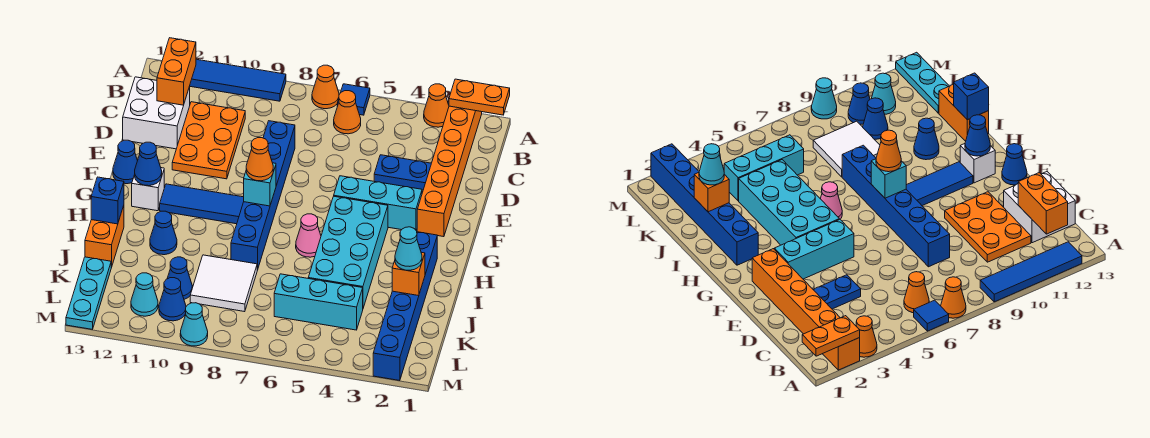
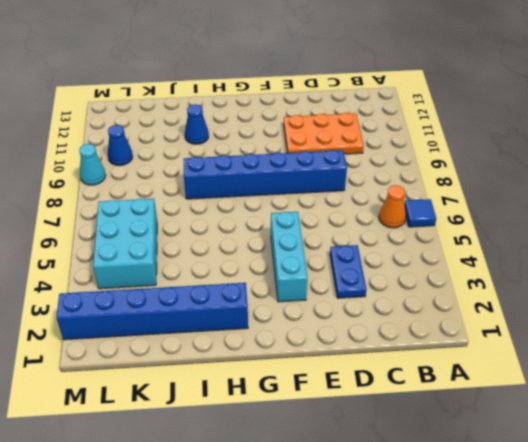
cyan brick K4:L6 level 1 -> cyan brick K4:K6 level 1
none -> orange brick A2:F2 level 1
none -> orange cone A3 level 1
none -> orange cone A7 level 1
none -> blue tile A9:A12 level 1

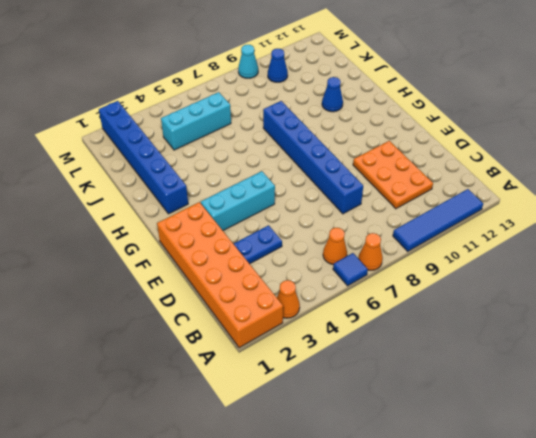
orange brick A1:F2 level 1 -> orange brick A2:F2 level 1
none -> white brick C12:D13 level 1
none -> blue cone F13 level 1
none -> cyan brick G4:J5 level 1
none -> blue tile G9:G11 level 1

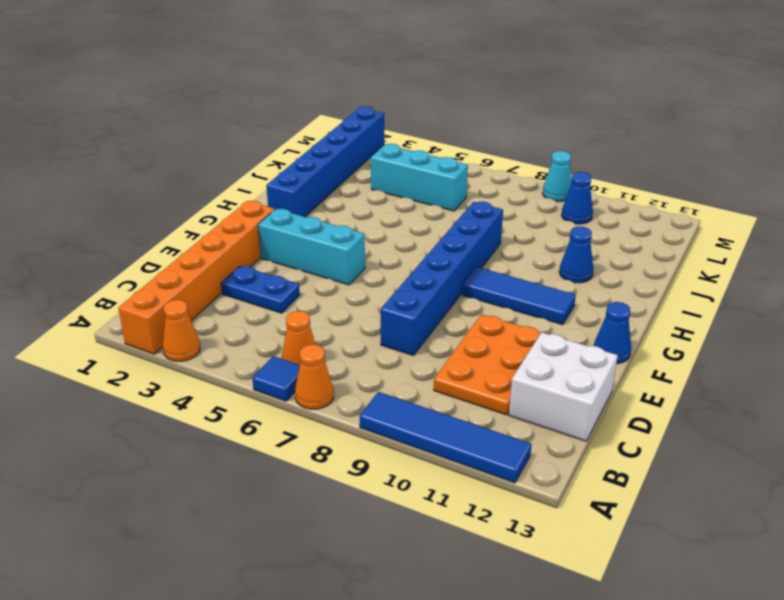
none -> cyan brick G4:J5 level 1
none -> white brick G12 level 1
none -> pink cone H6 level 1
none -> orange brick I13:J13 level 1

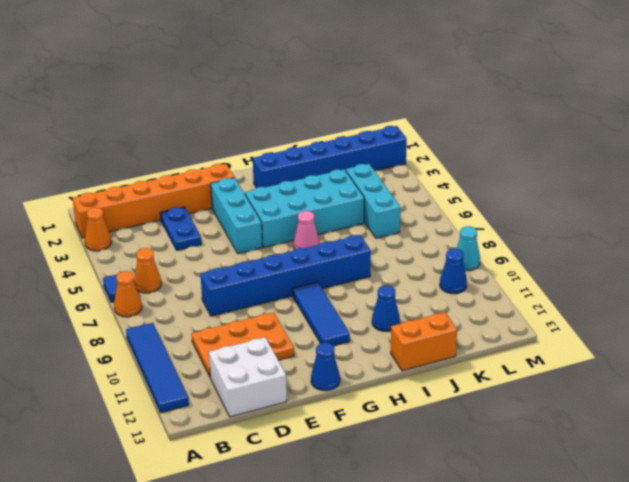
none -> white brick G12 level 1
none -> white tile J8:K9 level 1
none -> blue cone K10 level 1
none -> cyan plate K13:M13 level 1

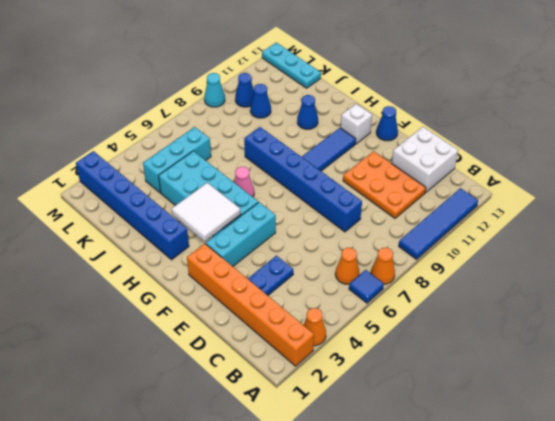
white tile G3:H4 level 2 -> white tile J8:K9 level 1
none -> orange brick I13:J13 level 1
none -> cyan cone L11 level 1
none -> orange plate A1:A2 level 2
none -> orange brick B12:C12 level 2

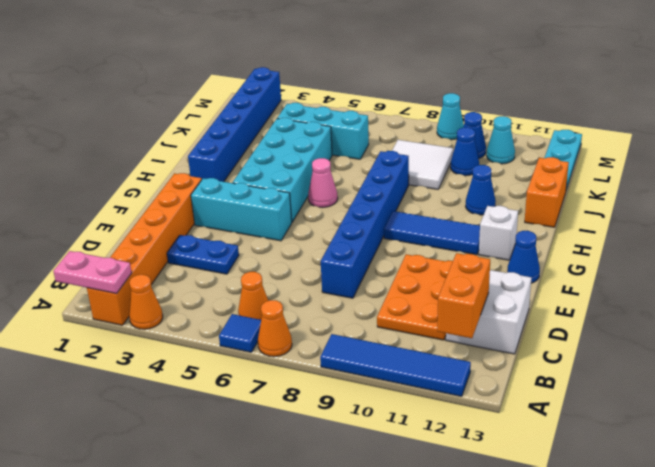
pink plate A1:A2 level 2 -> orange plate A1:A2 level 2
none -> cyan brick G8 level 2
none -> blue cone G12 level 2
none -> blue brick I13 level 2
none -> orange brick J2 level 2

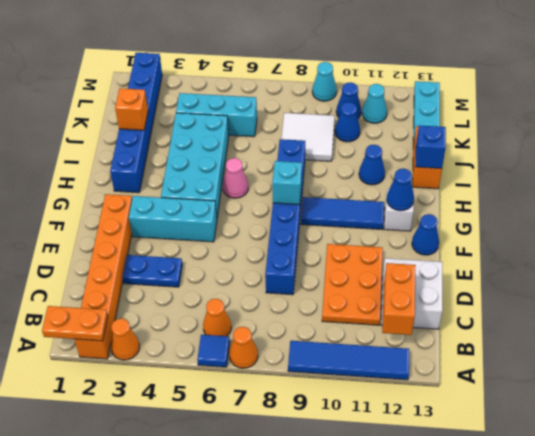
none -> orange cone G8 level 3
none -> cyan cone J2 level 3

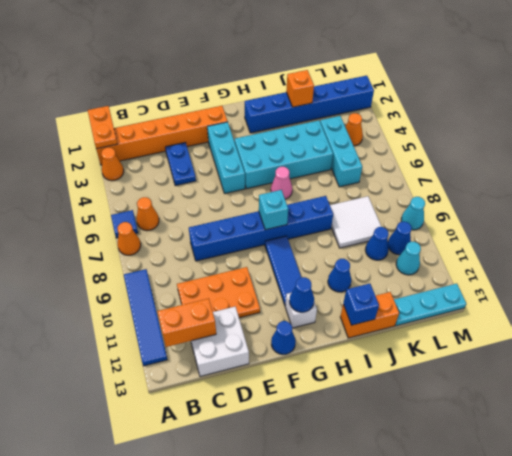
orange cone L4 level 1 -> orange cone G8 level 3
none -> cyan cone J2 level 3

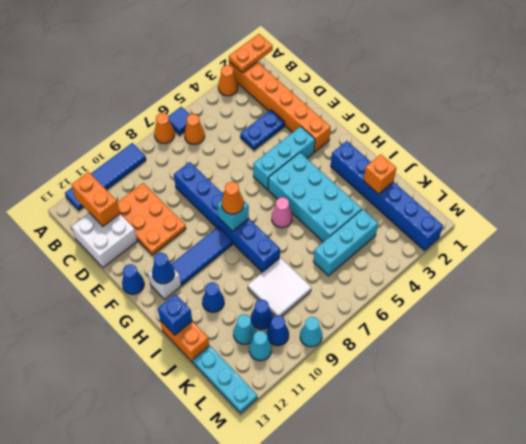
cyan cone K11 level 1 -> cyan cone J2 level 3

